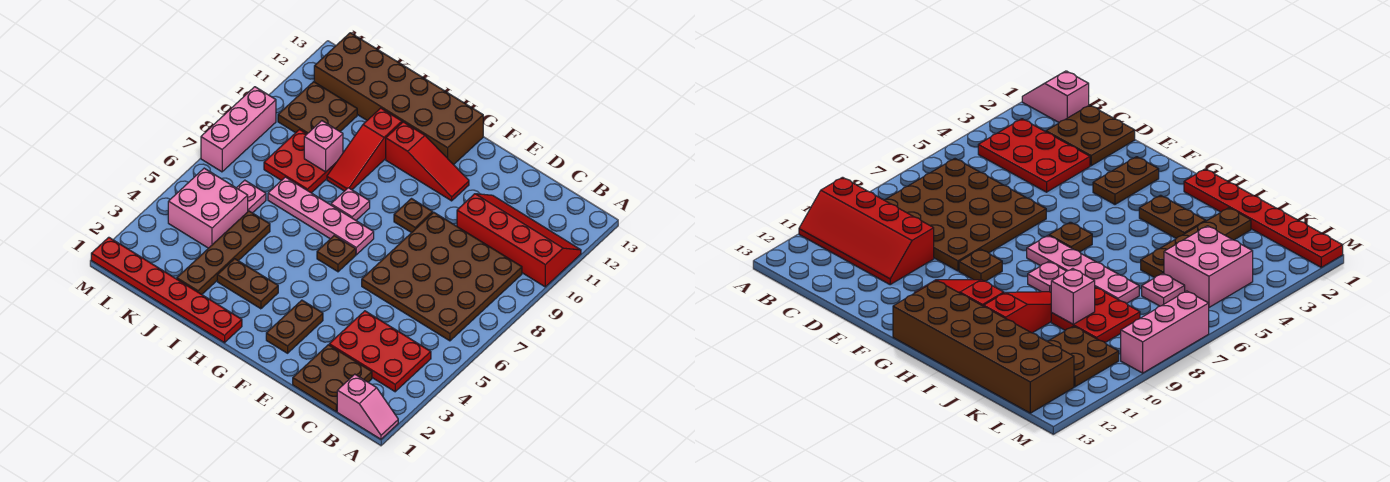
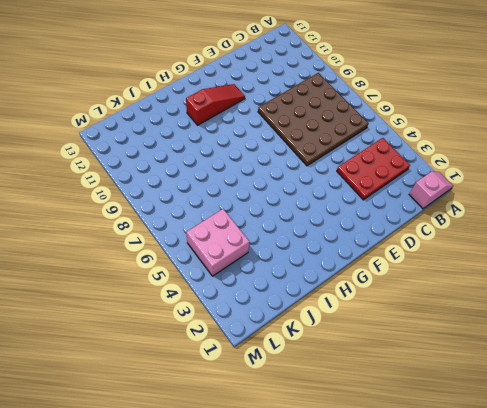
none -> red slope A10:D11 level 1 top 10
none -> brown plate C1:D2 level 1
none -> brown plate F2:F3 level 1

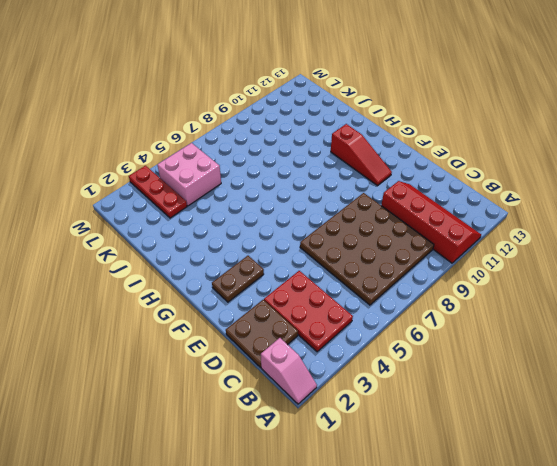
red plate K3:M3 level 1 -> none
none -> brown plate F9 level 1
none -> brown plate G6 level 1
none -> pink plate G7:J7 level 1

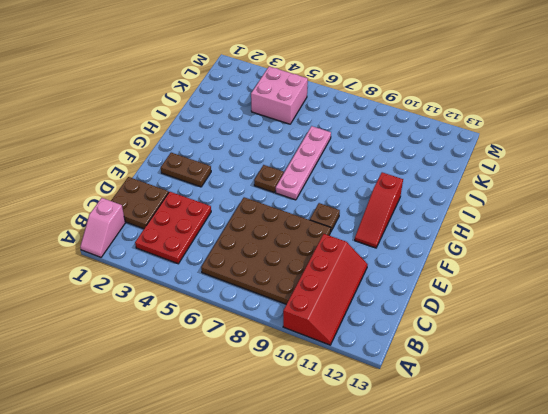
none -> brown brick G12:L13 level 1
none -> red plate H1:M1 level 1
none -> brown plate H3:I3 level 1

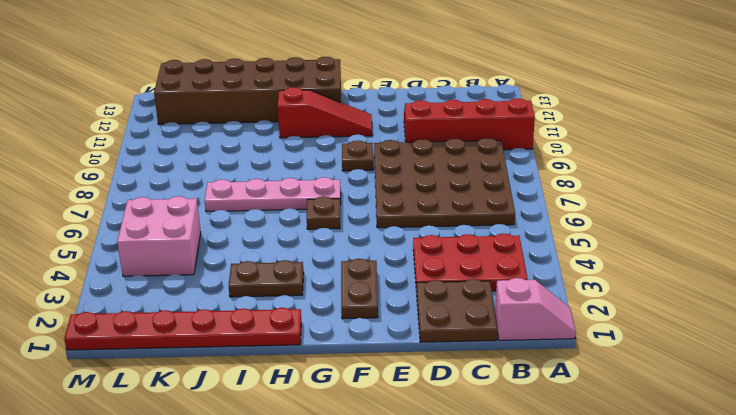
none -> pink plate H8 level 1
none -> red slope I9:I11 level 1 top 11
none -> brown plate J2:J5 level 1

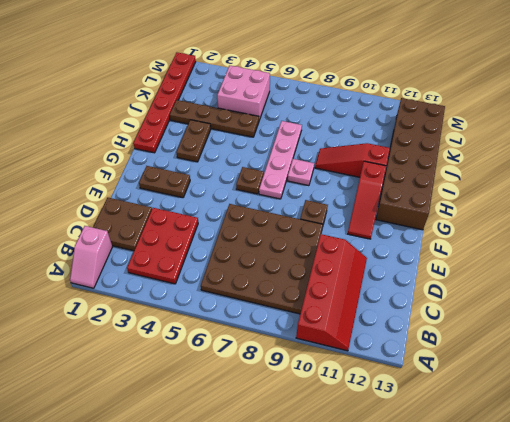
none -> red plate J8:K9 level 1
none -> pink plate K6 level 1
none -> brown plate K10:L11 level 1

